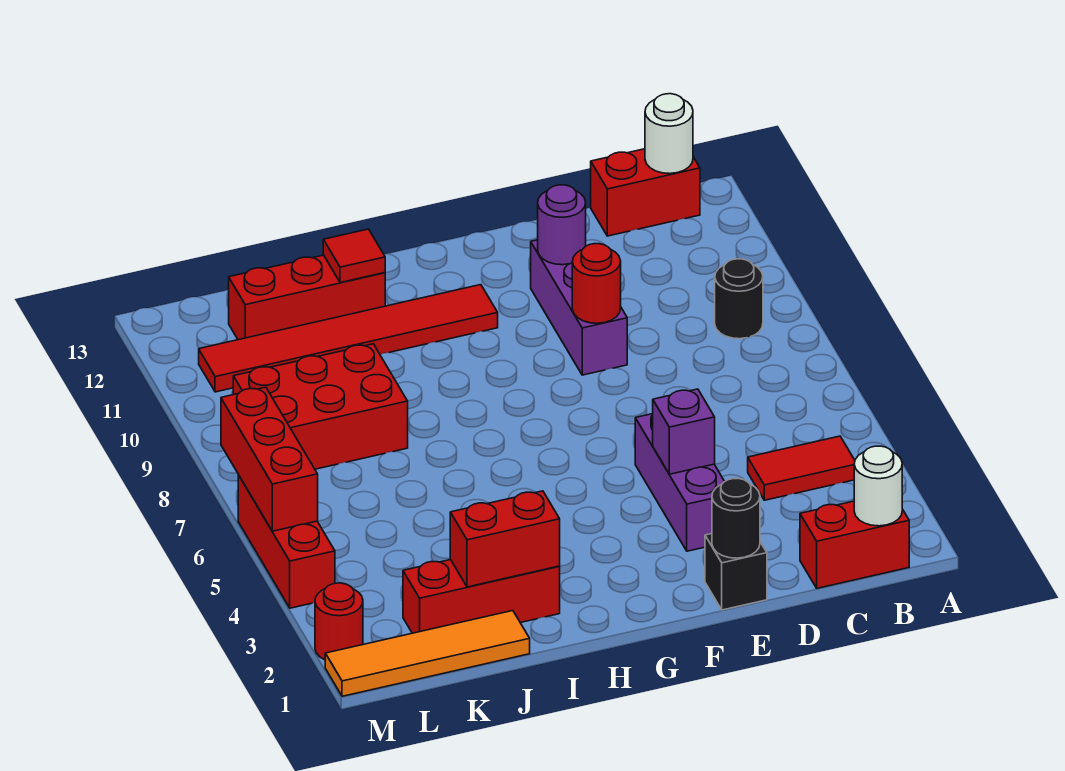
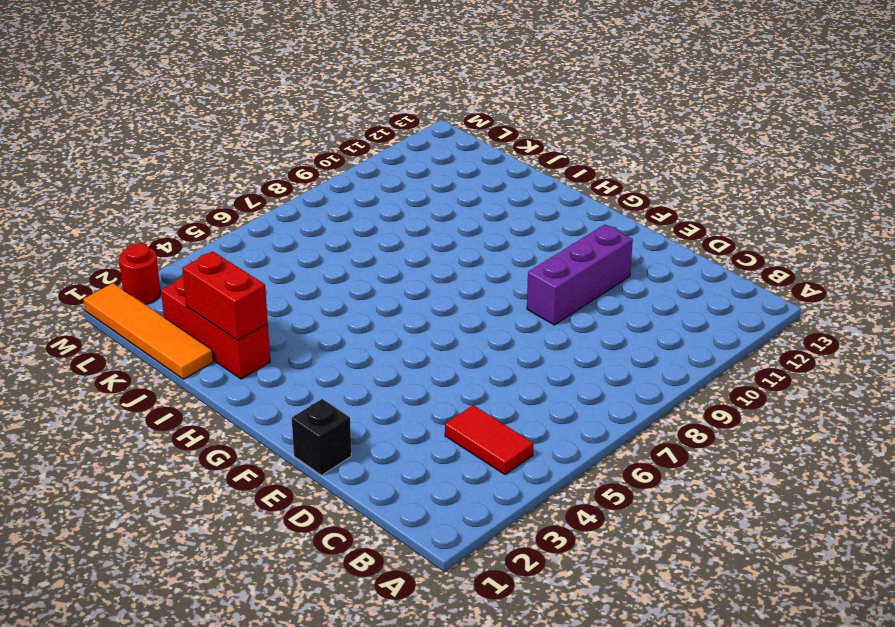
none -> red brick B1:C1 level 1
none -> black round brick B9 level 1
none -> red brick B13:C13 level 1

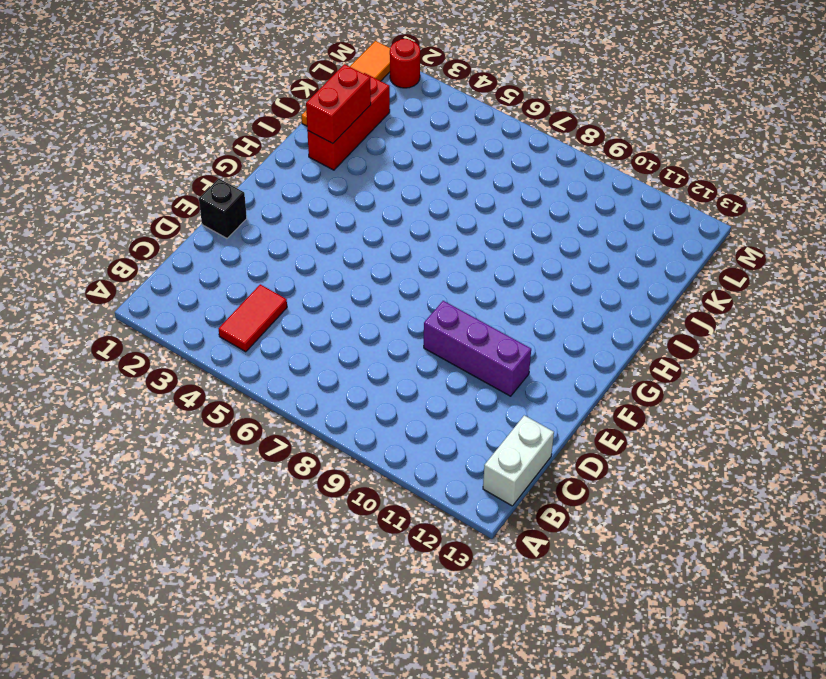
white brick B13:C13 level 1 -> red brick B13:C13 level 1
none -> red brick B1:C1 level 1
none -> black round brick B9 level 1
none -> purple brick E3:E5 level 1

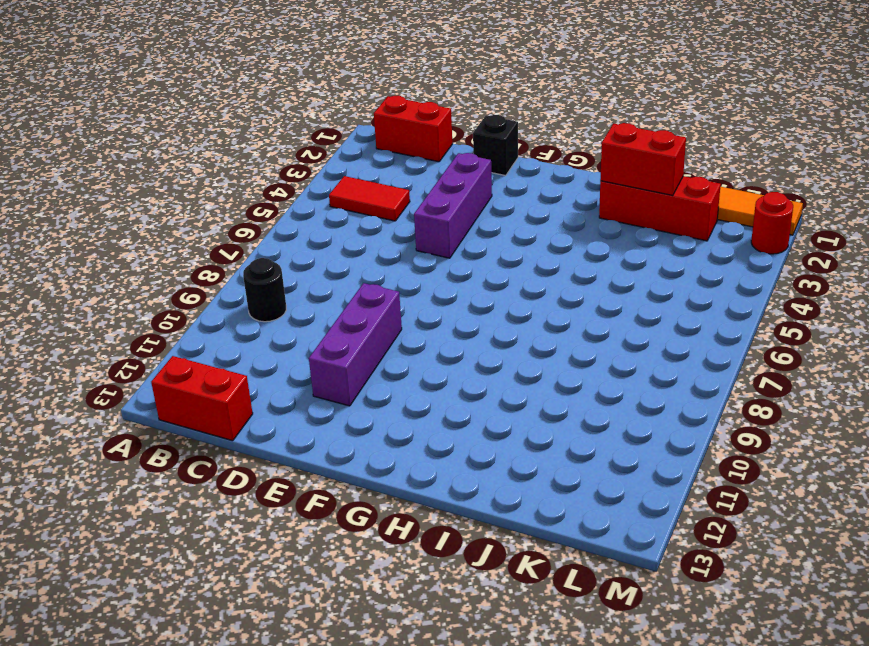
none -> red tile G11:L11 level 1
none -> red brick I12:K12 level 1
none -> red brick J8:L9 level 1

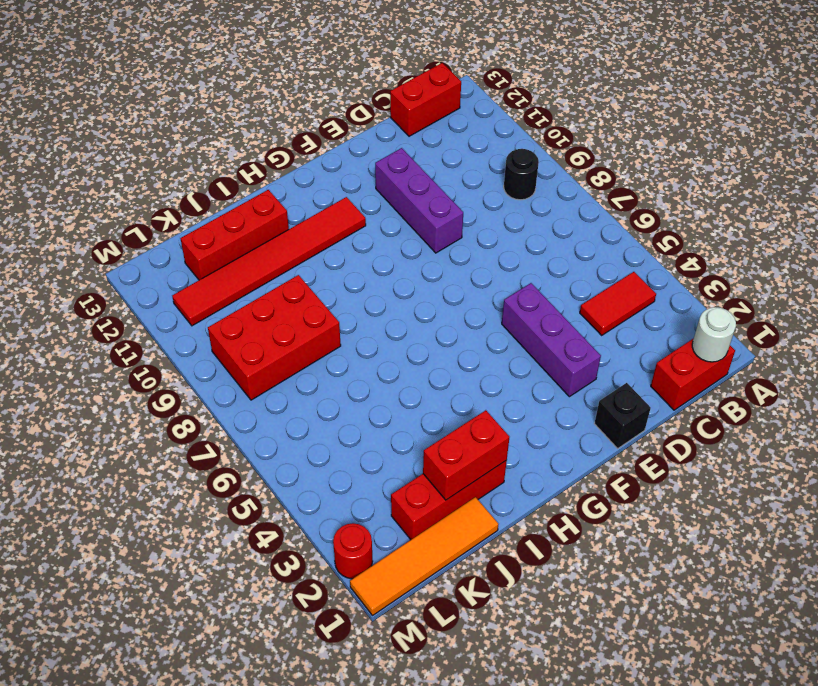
none -> red brick M4:M6 level 1
none -> white round brick B13 level 2
none -> black round brick E1 level 2

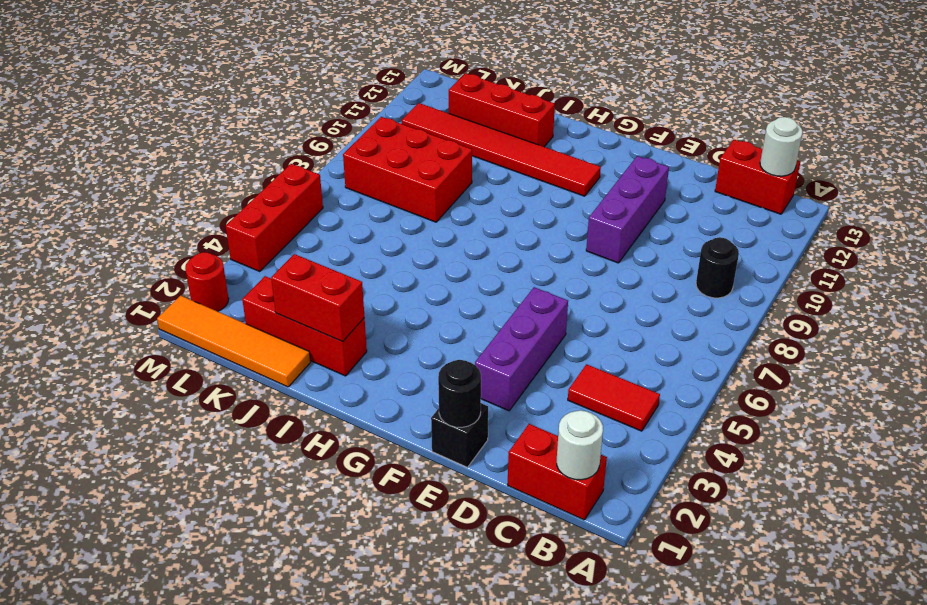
none -> purple brick E4 level 2
none -> red round brick E9 level 2
none -> purple round brick E11 level 2

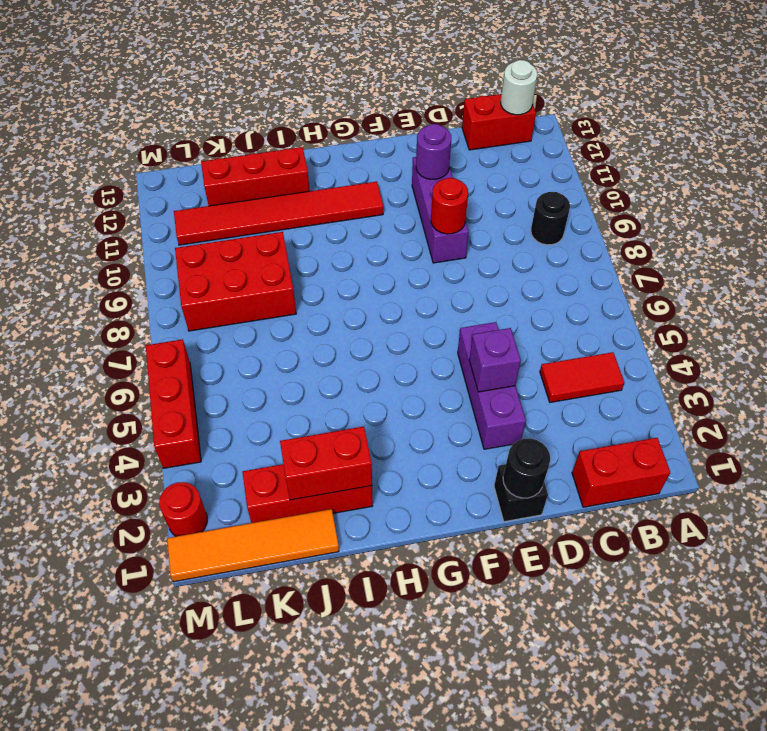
none -> white round brick B1 level 2
none -> red tile I12 level 2
none -> red brick M5:M7 level 2

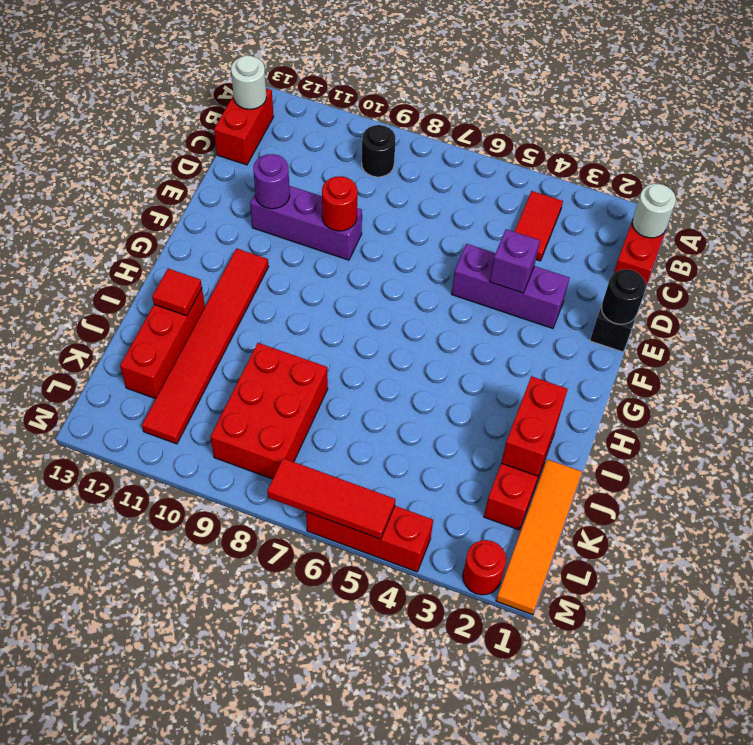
red tile M5:M7 level 2 -> red brick M5:M7 level 2

